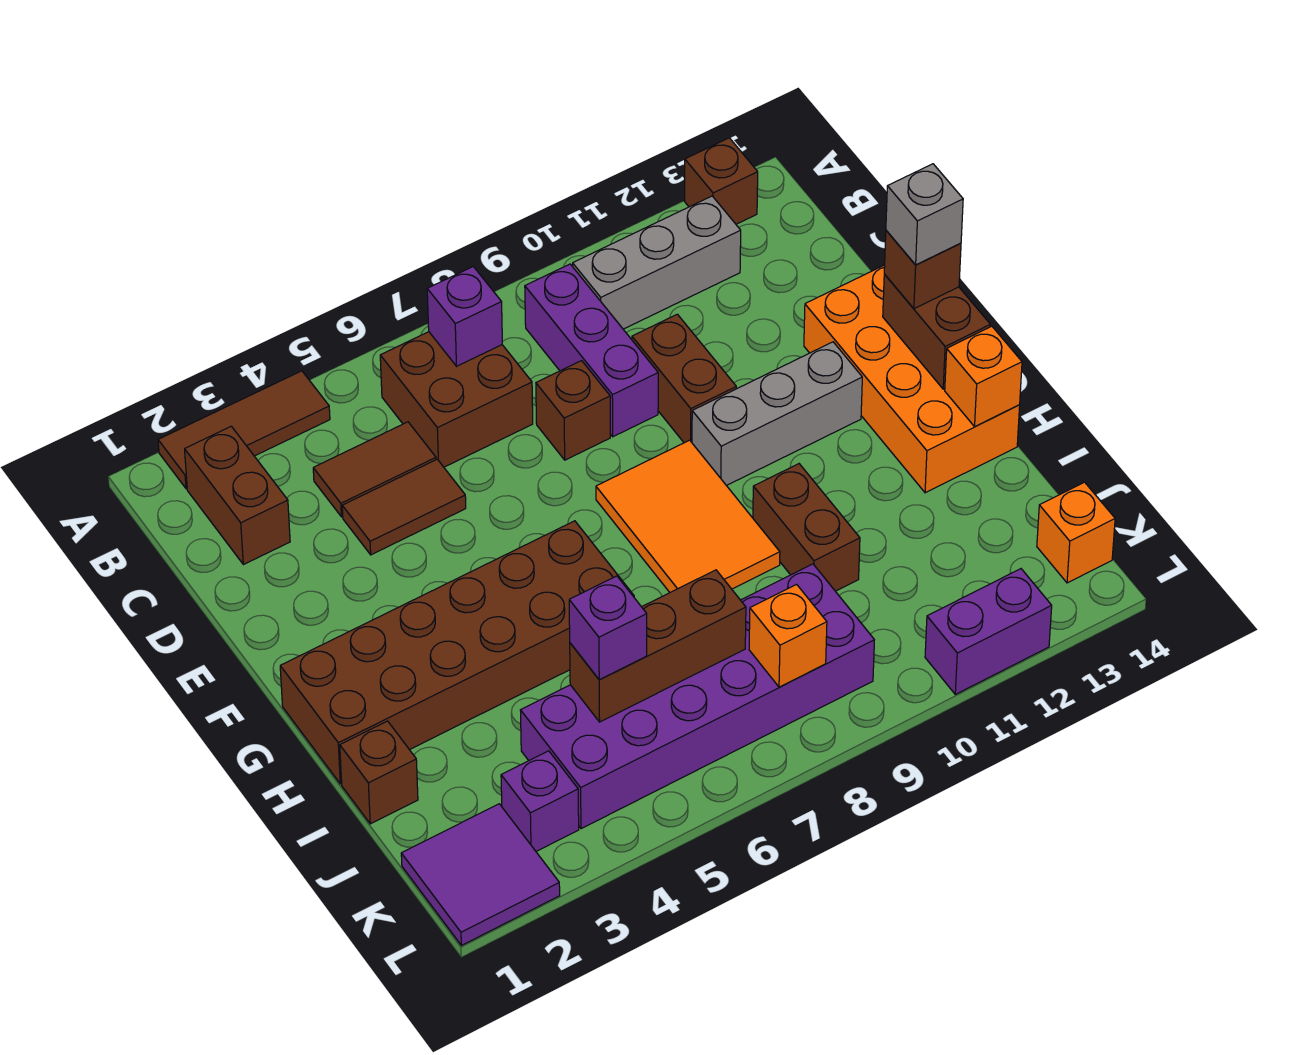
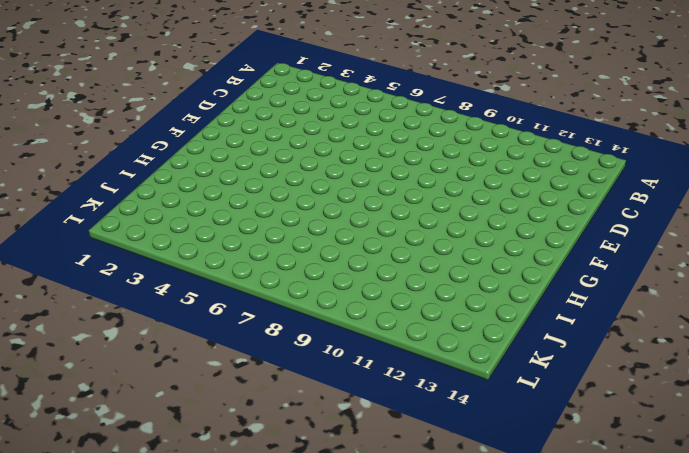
none -> brown tile A2:A4 level 1
none -> brown brick A13 level 1
none -> brown brick B2:C2 level 1

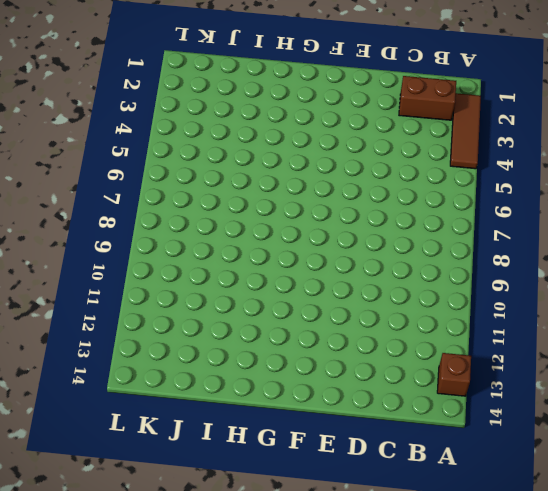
none -> brown brick B6:C7 level 1
none -> purple brick B9:D9 level 1
none -> grey brick B10:B12 level 1

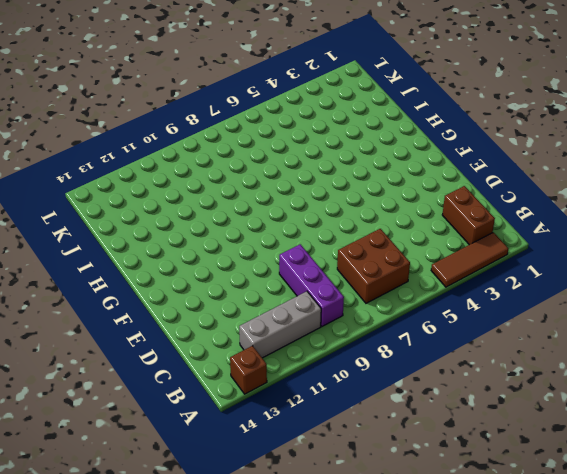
none -> brown tile C4:C5 level 1
none -> brown tile D4:D5 level 1
none -> brown brick D8 level 1

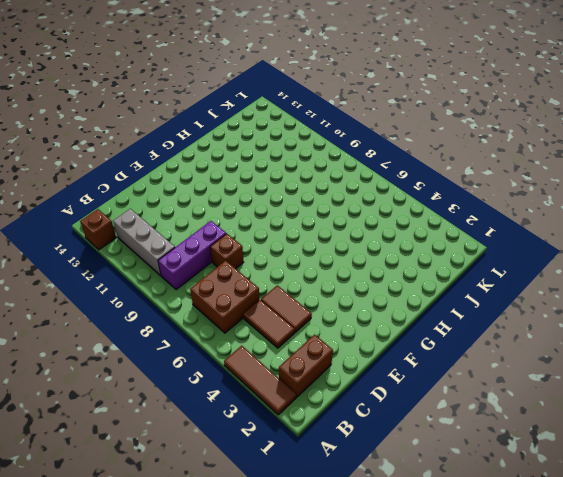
none -> brown brick D10:E10 level 1
none -> orange brick E13:H14 level 1
none -> orange tile F8:H9 level 1

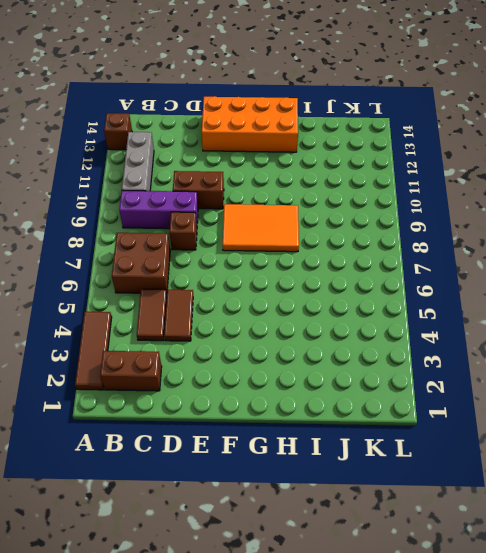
none -> grey brick F10:F12 level 1
none -> brown brick G1:H6 level 1
none -> brown brick H10:I10 level 1

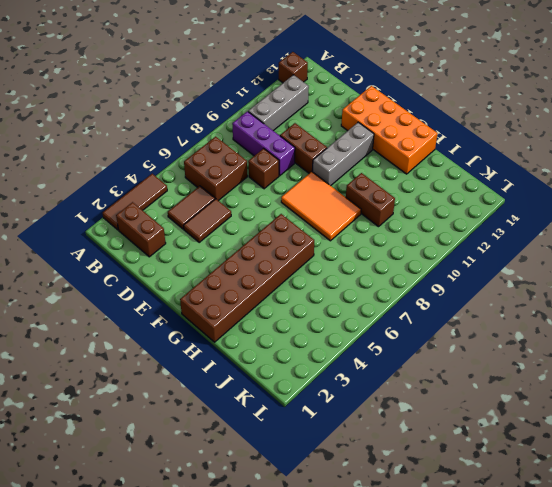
none -> brown brick I1 level 1
none -> purple brick J4:K9 level 1
none -> purple tile K1:L2 level 1

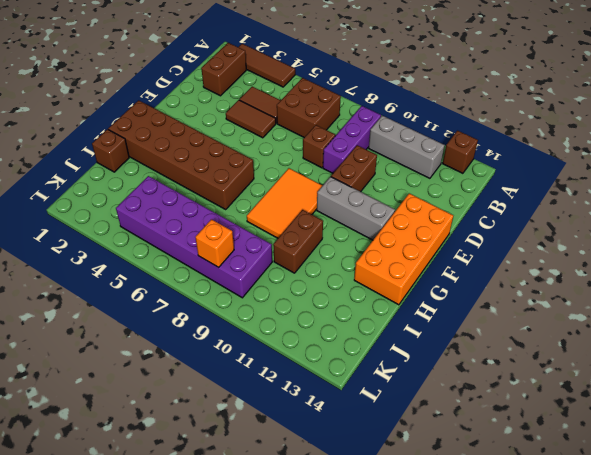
none -> purple tile K1:L2 level 1
none -> purple brick K3 level 1
none -> orange brick K14 level 1

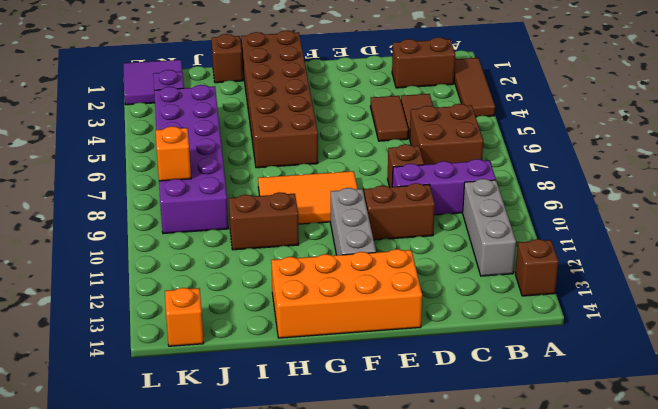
none -> purple brick L11:L12 level 1
none -> purple brick B7 level 2
none -> brown brick F14:G14 level 2

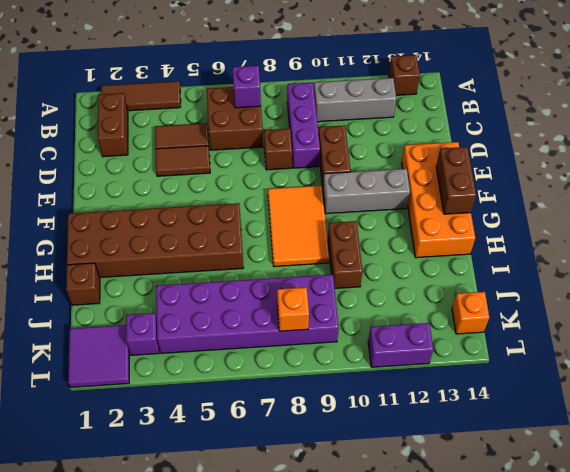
none -> orange brick H14 level 2
none -> brown brick J5:J7 level 2
none -> brown brick F14 level 3

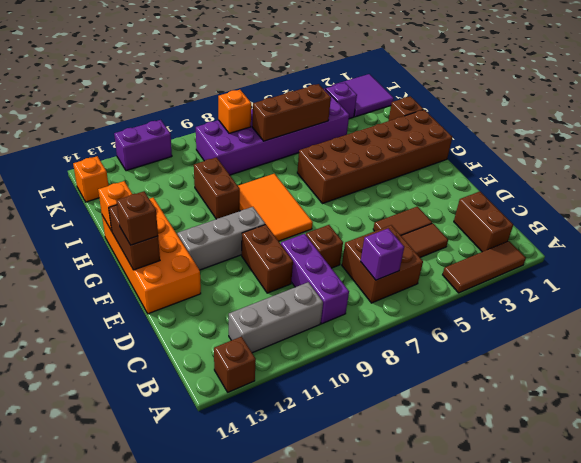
none -> purple brick J5 level 3
none -> grey brick F14 level 4

